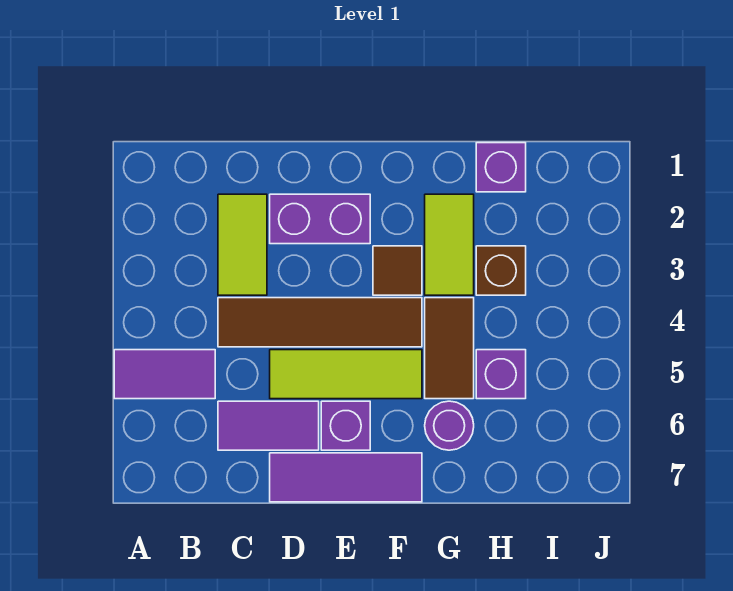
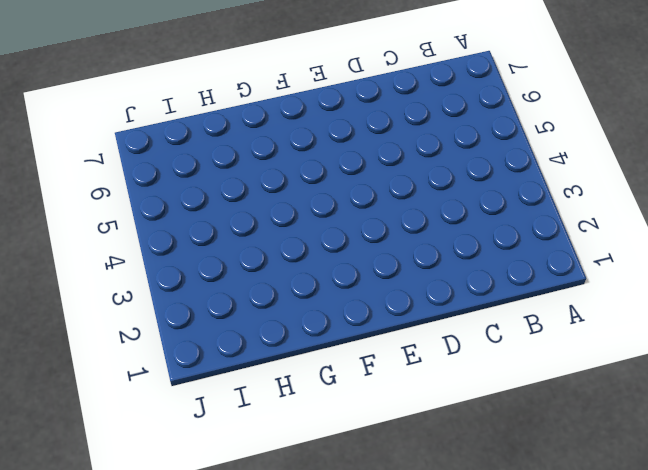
none -> purple tile A5:B5 level 1
none -> lime tile C2:C3 level 1
none -> brown tile C4:F4 level 1

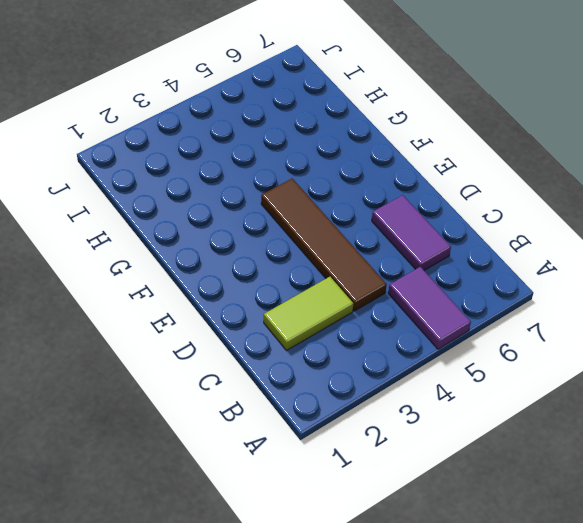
none -> purple brick D2:E2 level 1
none -> lime tile D5:F5 level 1
none -> purple tile D7:F7 level 1

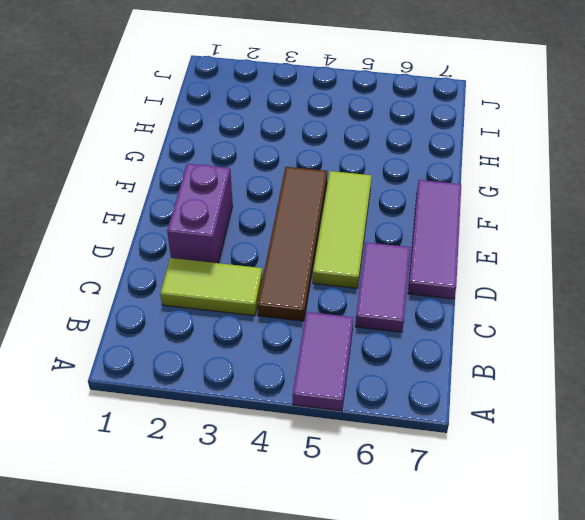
none -> purple brick E6 level 1
none -> brown tile F3 level 1
none -> lime tile G2:G3 level 1

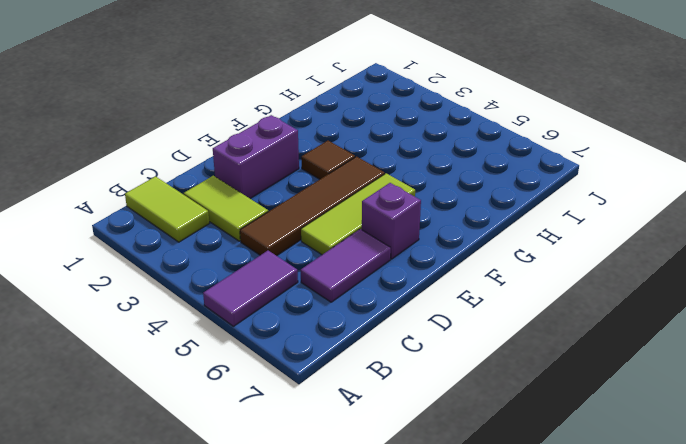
lime tile B1:B2 level 1 -> lime tile G2:G3 level 1
none -> purple tile D7:F7 level 1
none -> brown tile G4:G5 level 1
none -> purple round brick G6 level 1

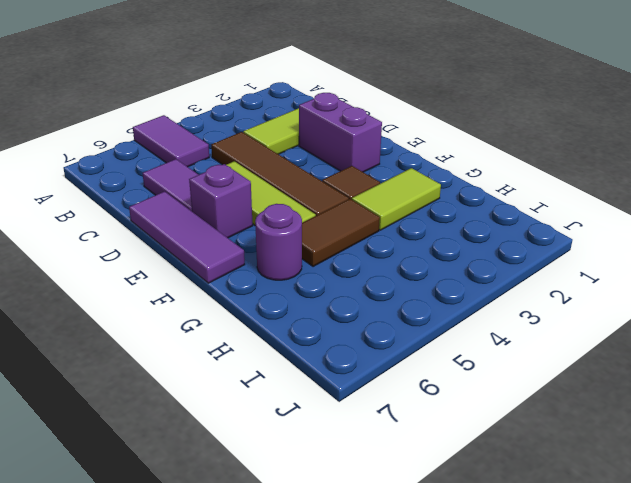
none -> purple brick H1 level 1
none -> brown brick H3 level 1
none -> purple brick H5 level 1

